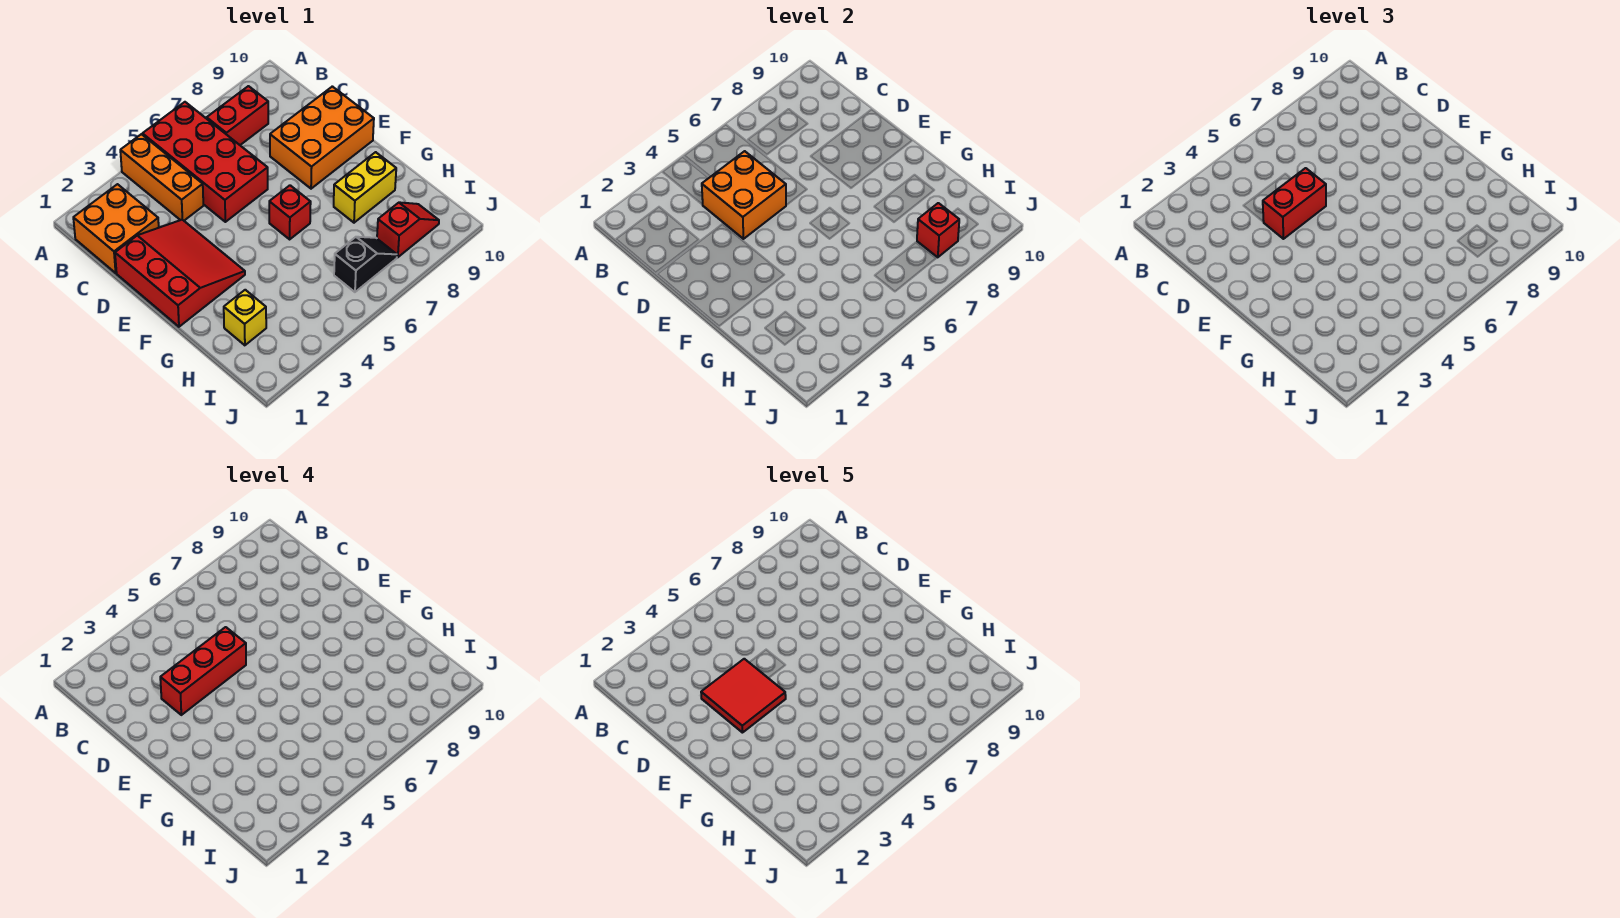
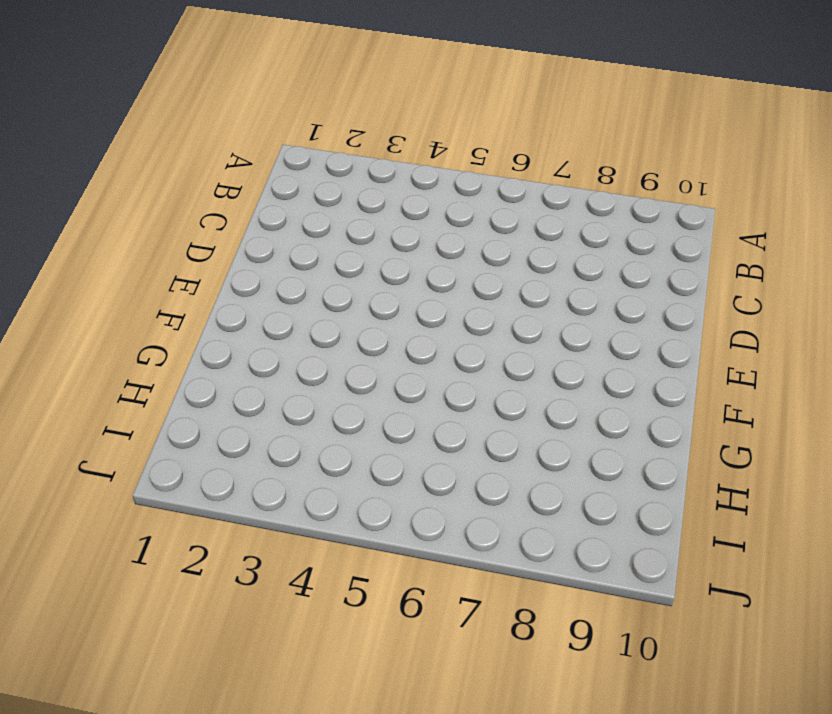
none -> orange brick A4:C4 level 1
none -> red brick A5:D6 level 1
none -> orange brick B1:C2 level 1

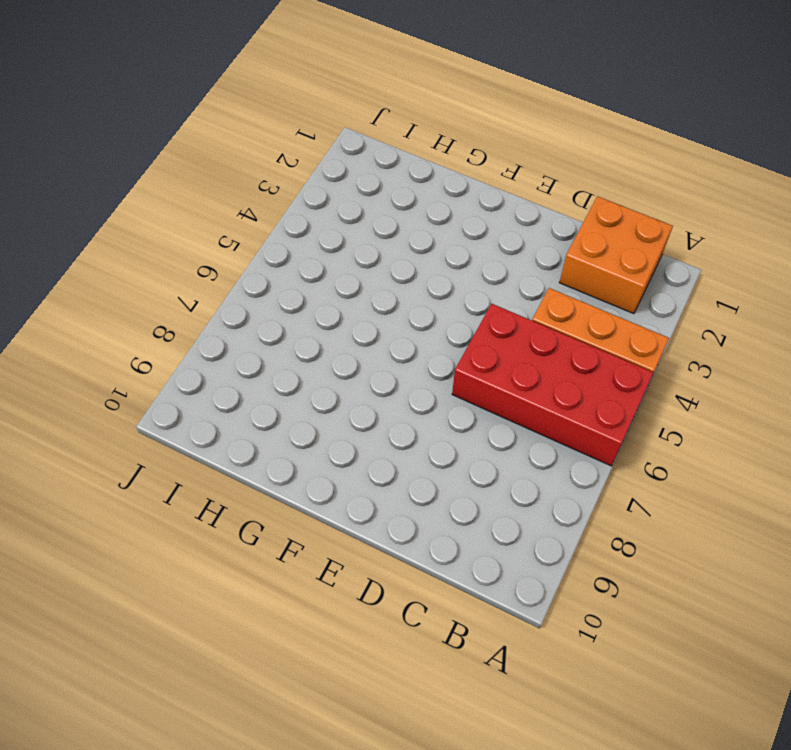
none -> red brick B7:B8 level 1
none -> red slope D1:F3 level 1 top 1
none -> orange brick D8:E10 level 1

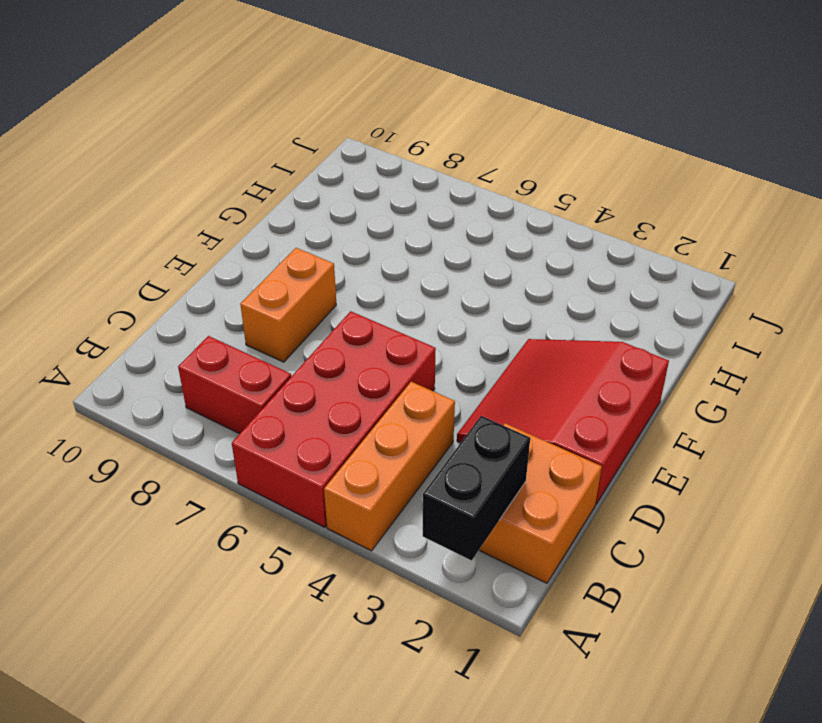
black brick A2:B2 level 2 -> none
orange brick D8:E8 level 1 -> orange brick D8:E10 level 1
none -> red brick F6 level 1
none -> yellow brick G8:G9 level 1
none -> yellow brick H2 level 1

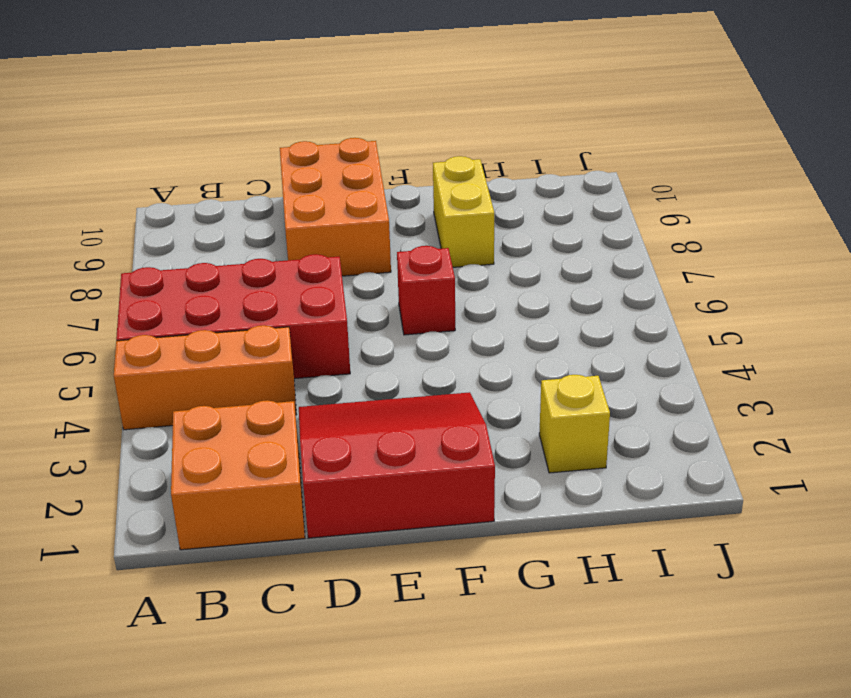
none -> red brick B7:B8 level 1
none -> black slope I6:I7 level 1 top 6
none -> red slope I8:I9 level 1 top 8

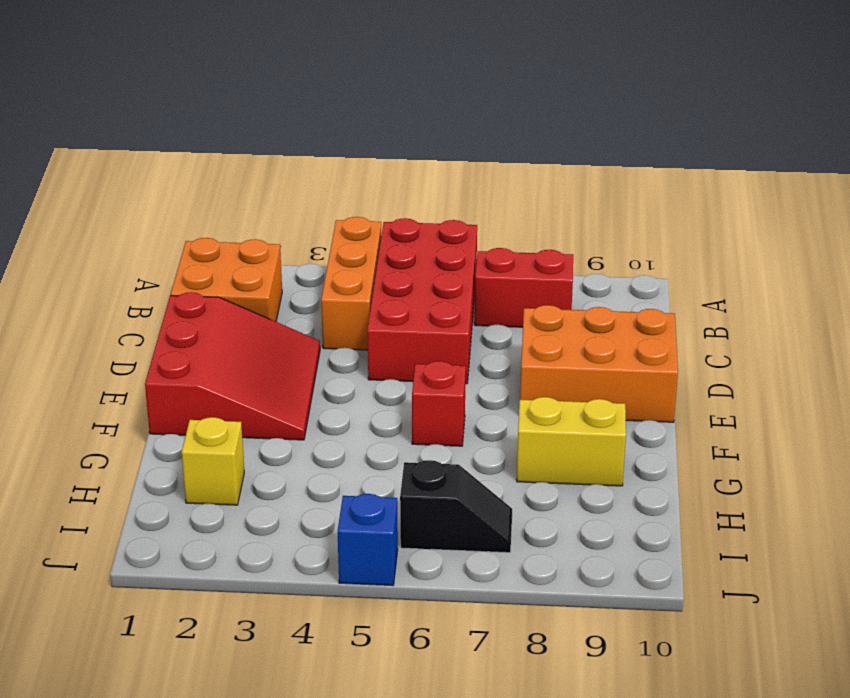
blue brick J5 level 1 -> none
none -> red slope I8:I9 level 1 top 8
none -> orange brick C4:D5 level 2
none -> red brick I8 level 2

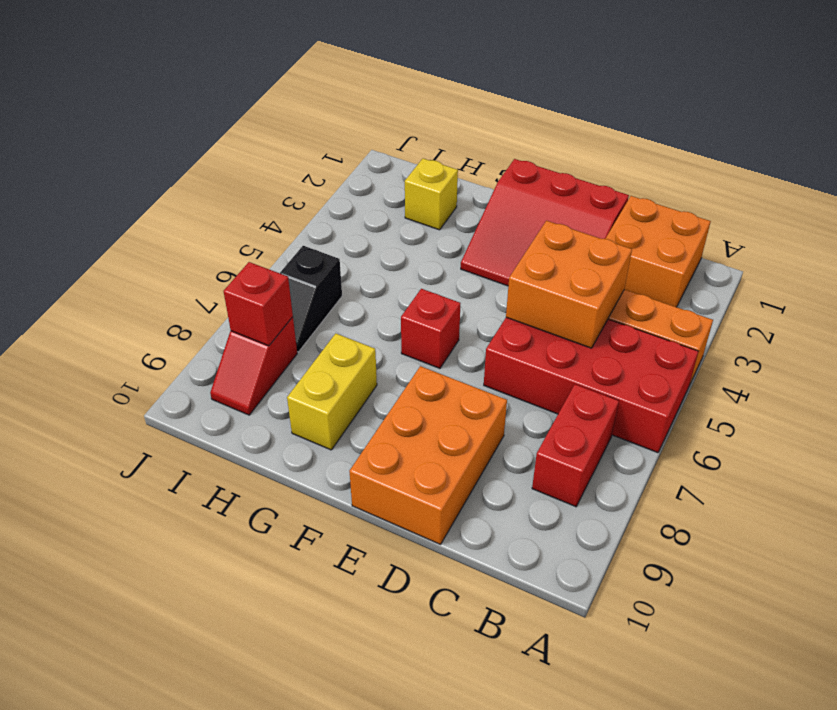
none -> red brick D4:D5 level 3
none -> red brick D3:D5 level 4
none -> red tile D3:E4 level 5

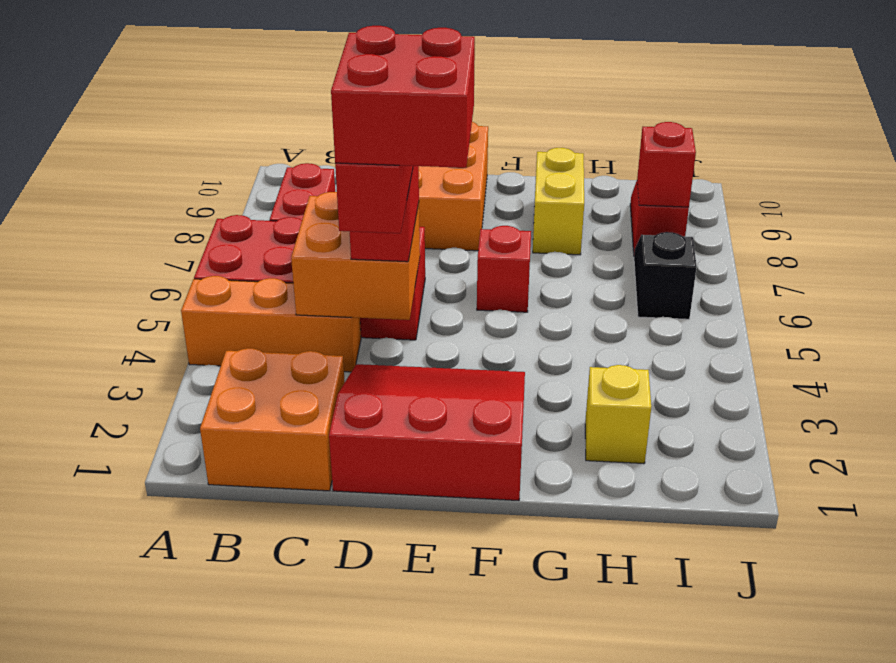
red brick D3:E4 level 5 -> red tile D3:E4 level 5

